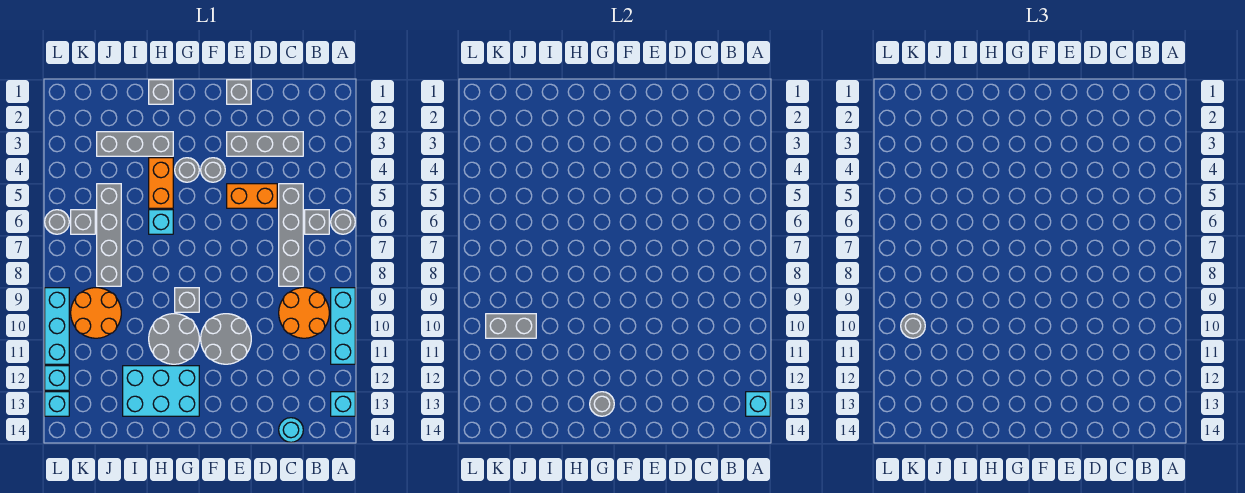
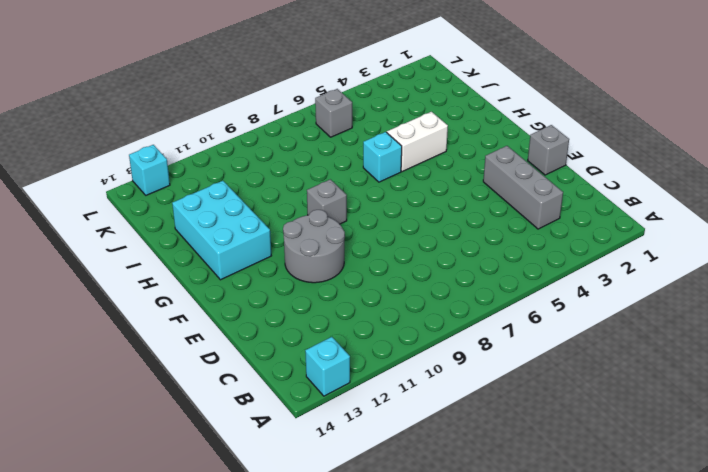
white brick H4:H5 level 1 -> orange brick H4:H5 level 1
none -> grey round brick A6 level 1
none -> cyan brick A9:A11 level 1
none -> grey brick B6 level 1
none -> orange round brick B9:C10 level 1

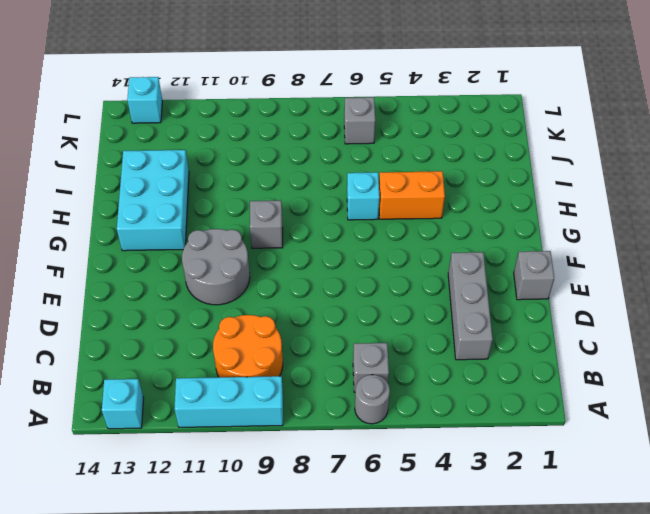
none -> grey brick C5:C8 level 1
none -> cyan round brick C14 level 1
none -> orange brick D5:E5 level 1
none -> grey round brick F4 level 1

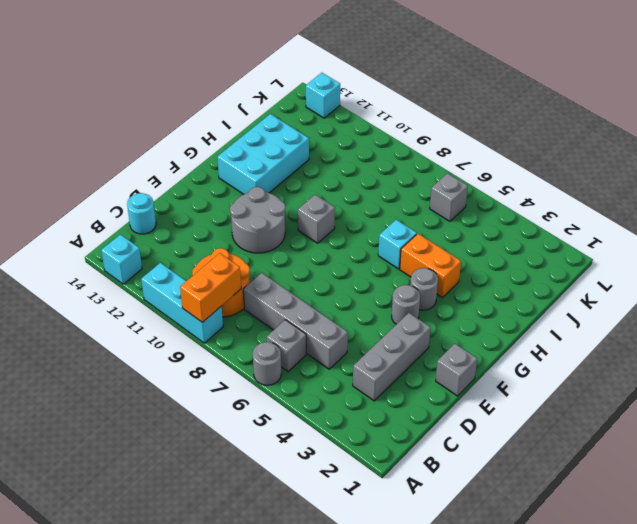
orange brick A9:B9 level 2 -> orange brick D5:E5 level 1
none -> grey round brick G10:H11 level 1
none -> grey brick H1 level 1
none -> grey brick H3:J3 level 1
none -> grey brick J5:J8 level 1

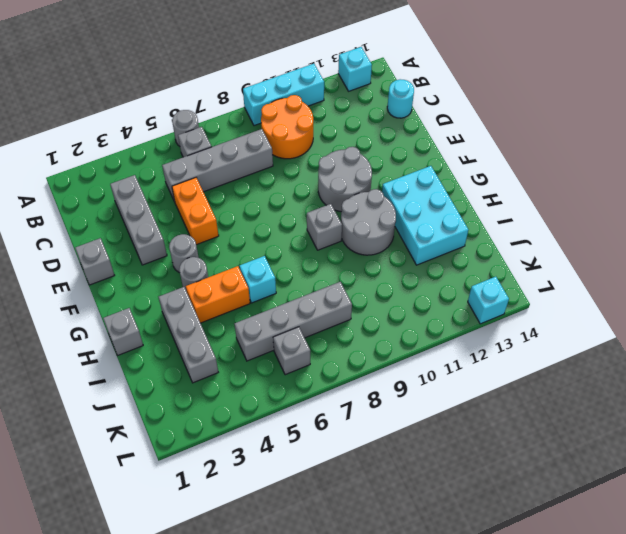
none -> orange round brick J9:K10 level 1
none -> grey round brick L6 level 1
none -> cyan brick L9:L11 level 1
none -> cyan brick L12 level 1

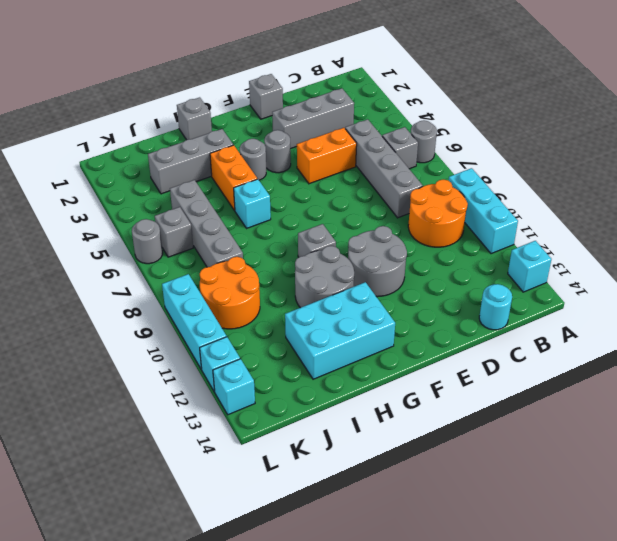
none -> cyan brick A13 level 2
none -> grey round brick G13 level 2
none -> grey brick J10:K10 level 2
none -> grey round brick K10 level 3

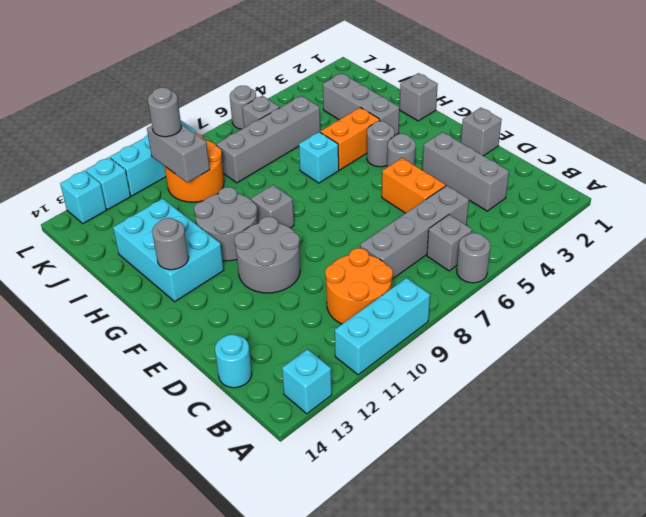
none -> cyan brick A13 level 2

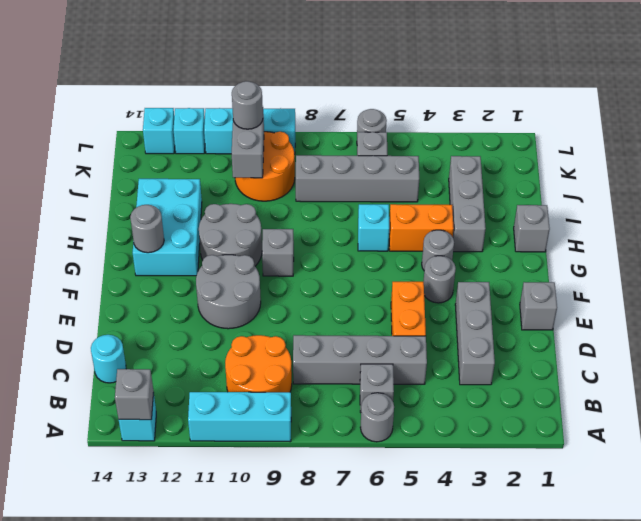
grey brick A13 level 2 -> cyan brick A13 level 2

